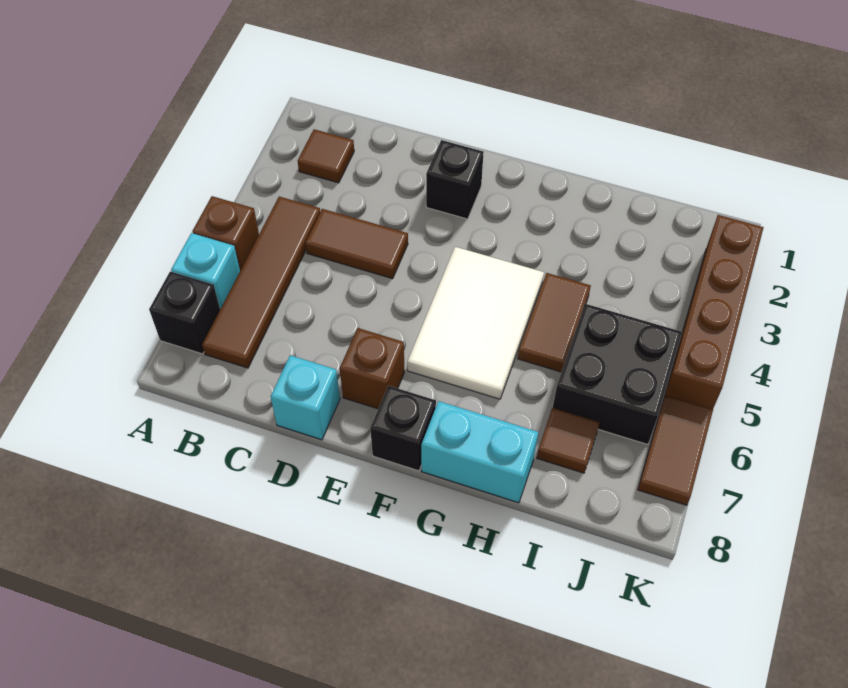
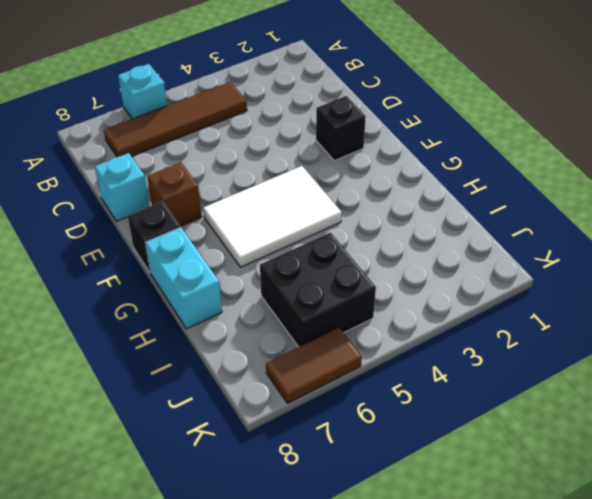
none -> brown brick A5 level 1
none -> black brick A7 level 1
none -> brown tile B2 level 1

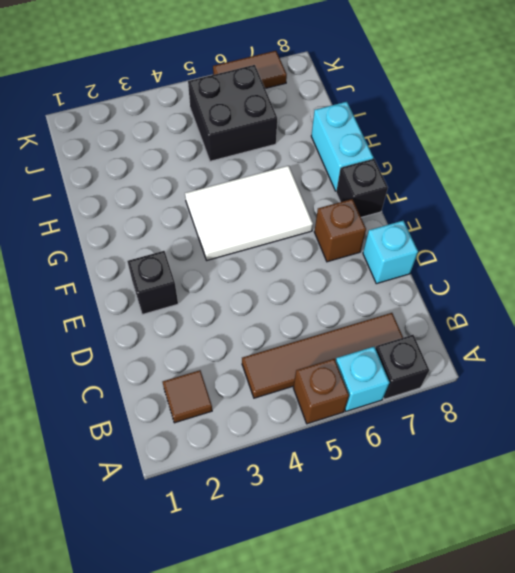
none -> brown tile C4:D4 level 1
none -> brown tile H4:H5 level 1
none -> brown tile I7 level 1

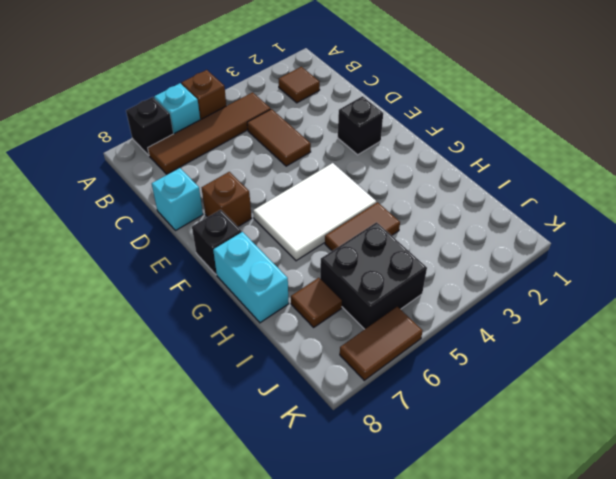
none -> brown brick K2:K5 level 1

